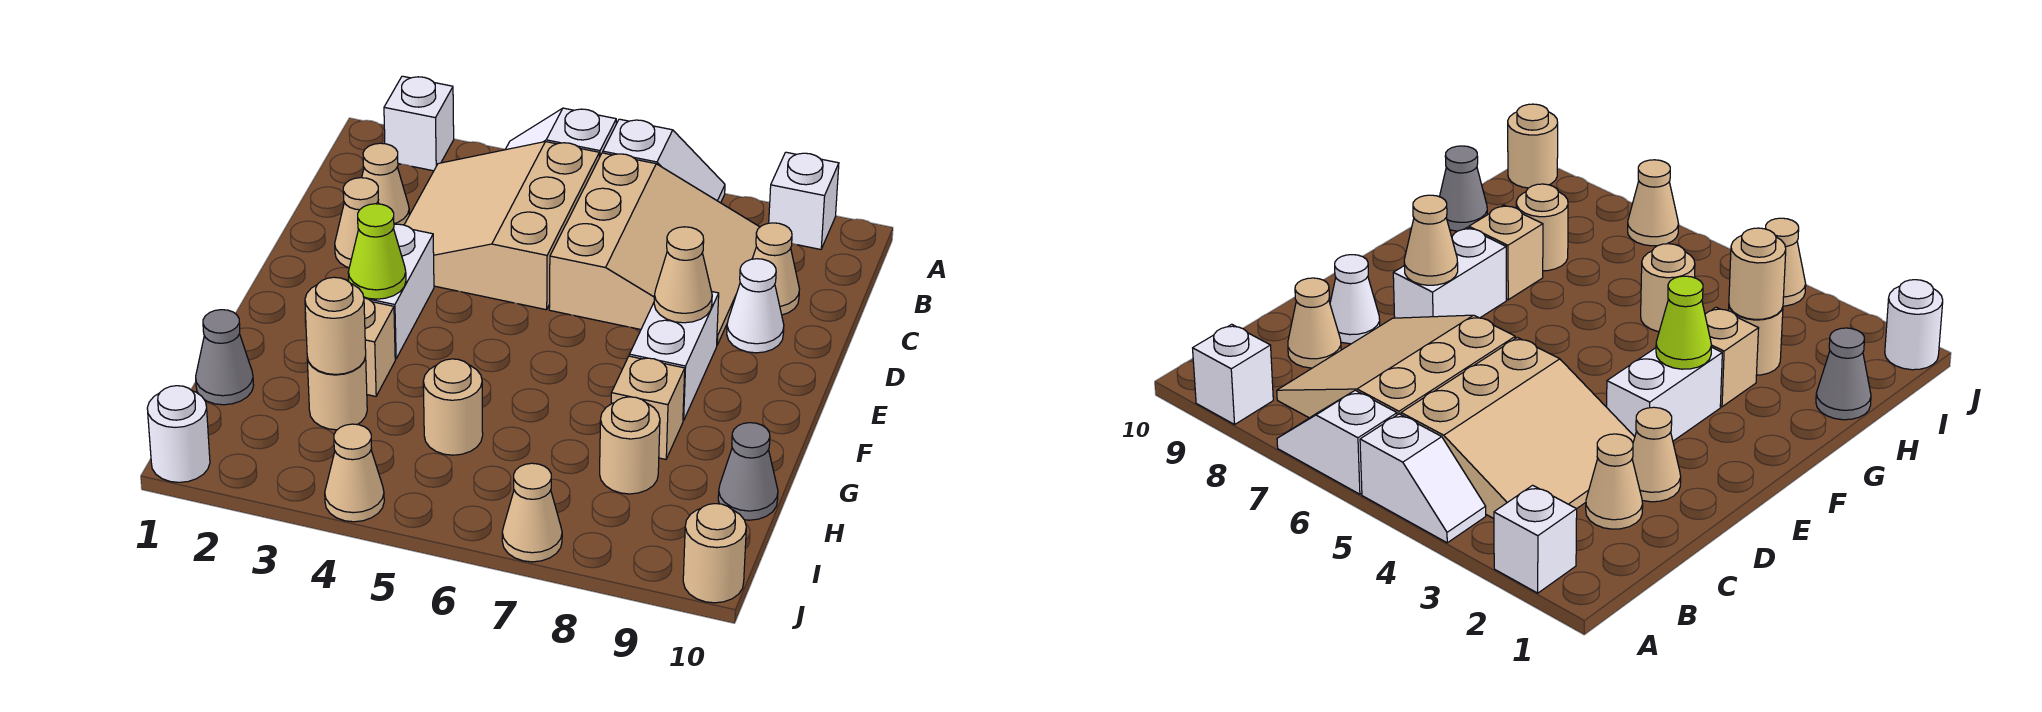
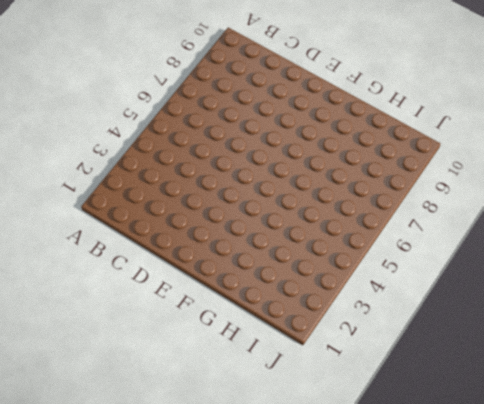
none -> white brick A2 level 1
none -> white slope A4:A5 level 1 top 5
none -> white slope A6:A7 level 1 top 6

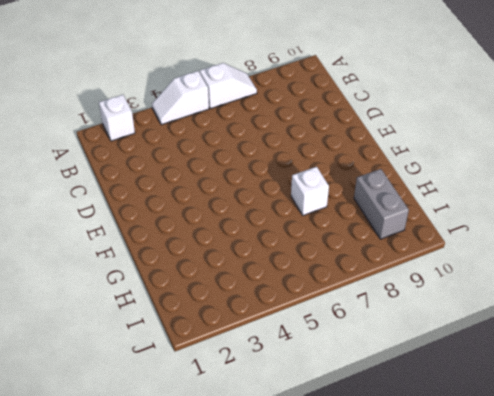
white brick G7 level 1 -> white brick A9 level 1
grey brick H9:I9 level 1 -> none
none -> tan slope B3:D5 level 1 top 5
none -> tan slope B6:D8 level 1 top 6
none -> tan cone C2 level 1

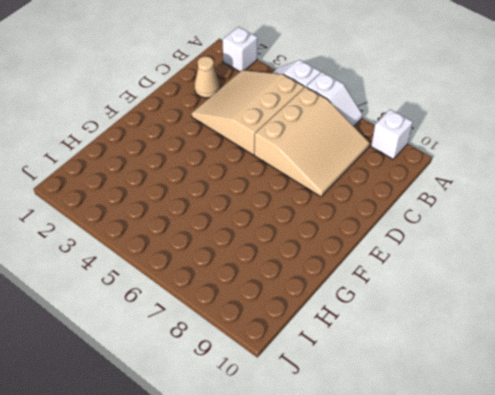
none -> tan cone C9 level 1
none -> tan cone D2 level 1
none -> white cone D9 level 1

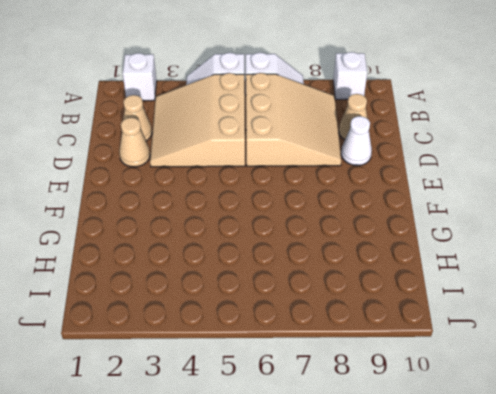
none -> white brick E3:F3 level 1
none -> white brick E8:F8 level 1
none -> tan brick G3 level 1

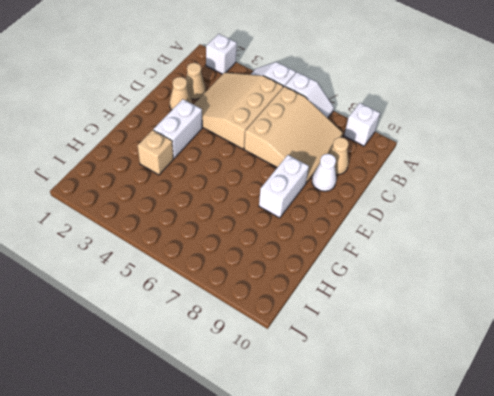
none -> tan brick G8 level 1
none -> grey cone H1 level 1
none -> tan round brick H3 level 1

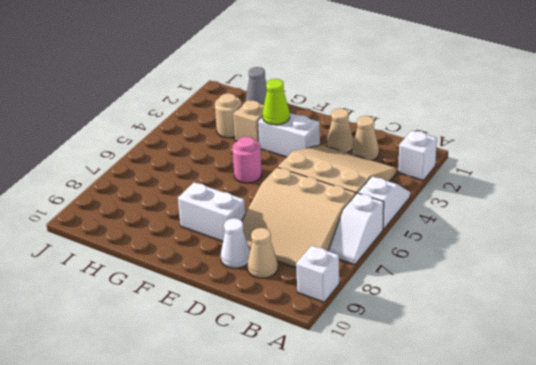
pink round brick F5 level 1 -> none
none -> tan brick G8 level 1
none -> tan round brick H5 level 1
none -> tan round brick H8 level 1

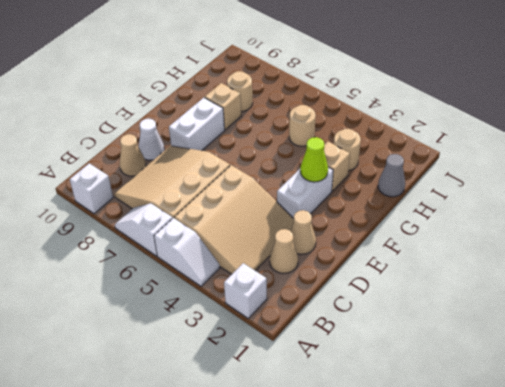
none -> grey cone H10 level 1
none -> white round brick J1 level 1
none -> tan cone J4 level 1

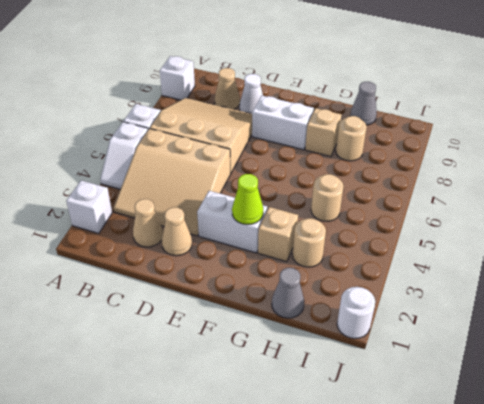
none -> tan cone J4 level 1
none -> tan cone J7 level 1
none -> tan round brick J10 level 1

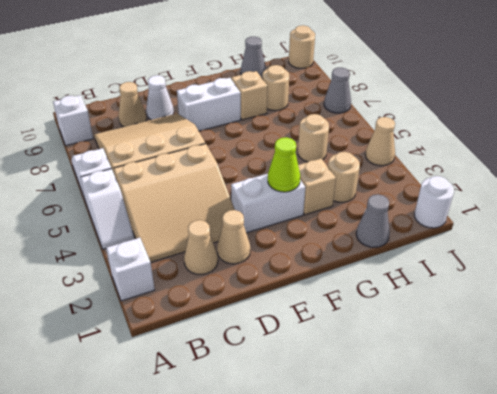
grey cone J7 level 1 -> tan cone J7 level 1
none -> tan cone E8 level 2
none -> tan round brick H3 level 2

